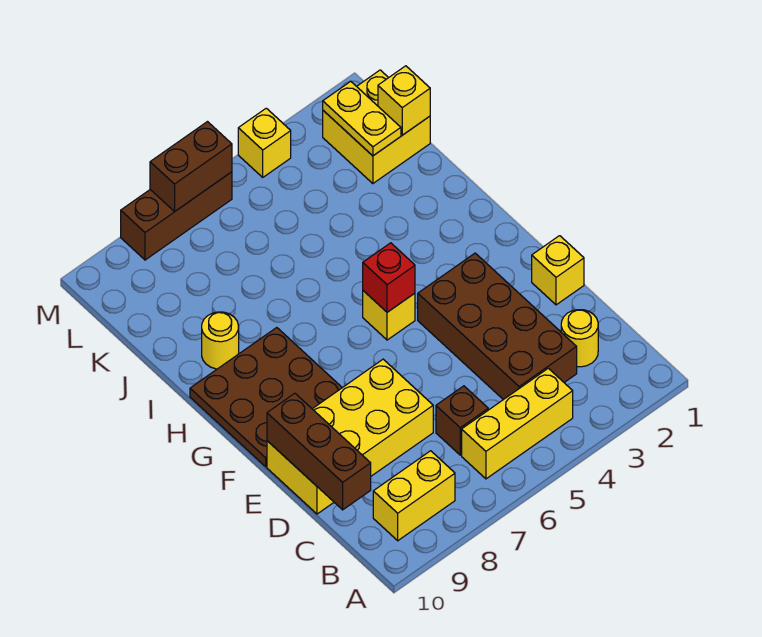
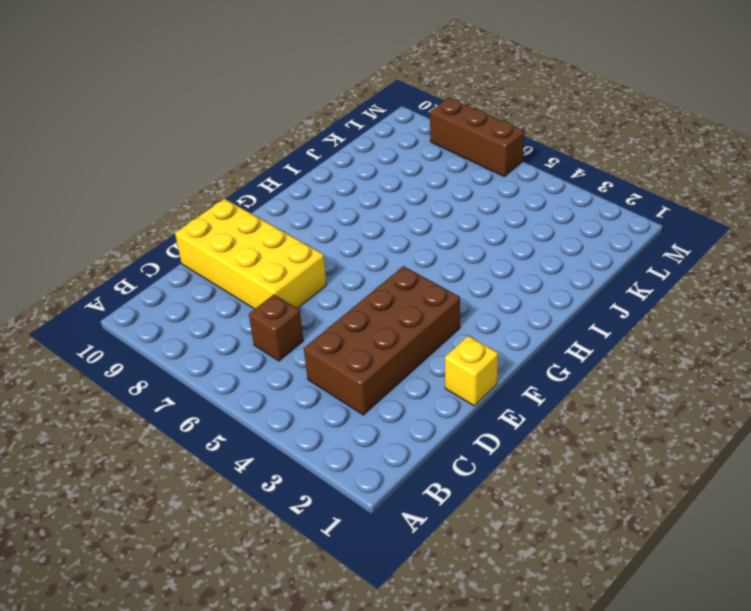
none -> yellow brick B4:B6 level 1
none -> yellow brick B8:B9 level 1
none -> yellow round brick C2 level 1

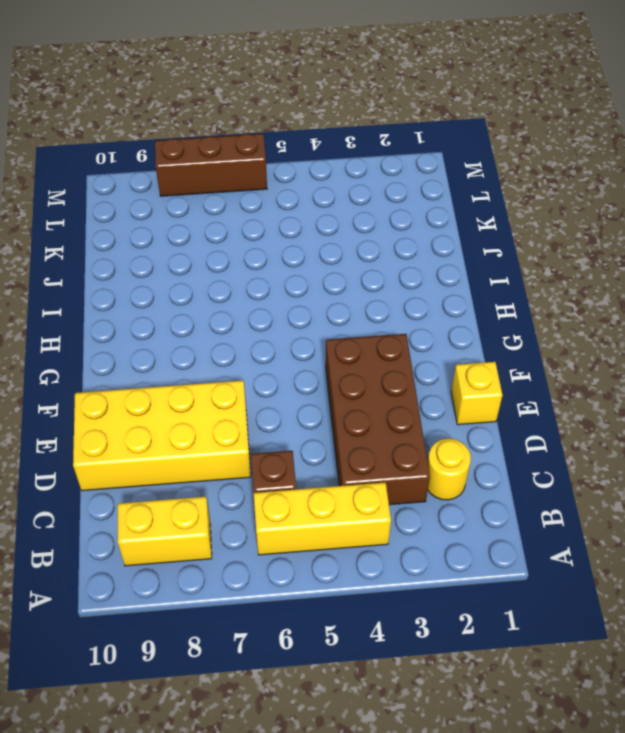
none -> brown plate F8:H10 level 1
none -> yellow brick G5 level 1
none -> yellow round brick I9 level 1

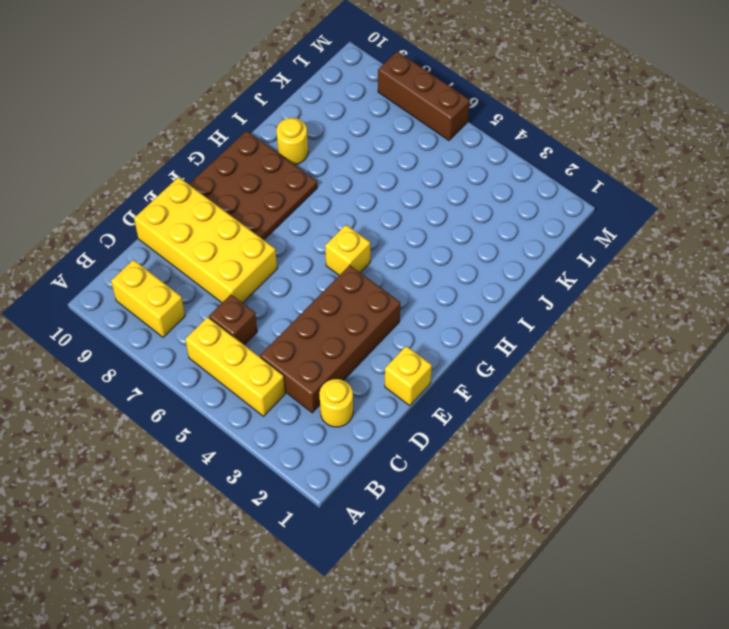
none -> yellow brick K1:L2 level 1
none -> yellow brick M4 level 1
none -> brown brick C10:E10 level 2

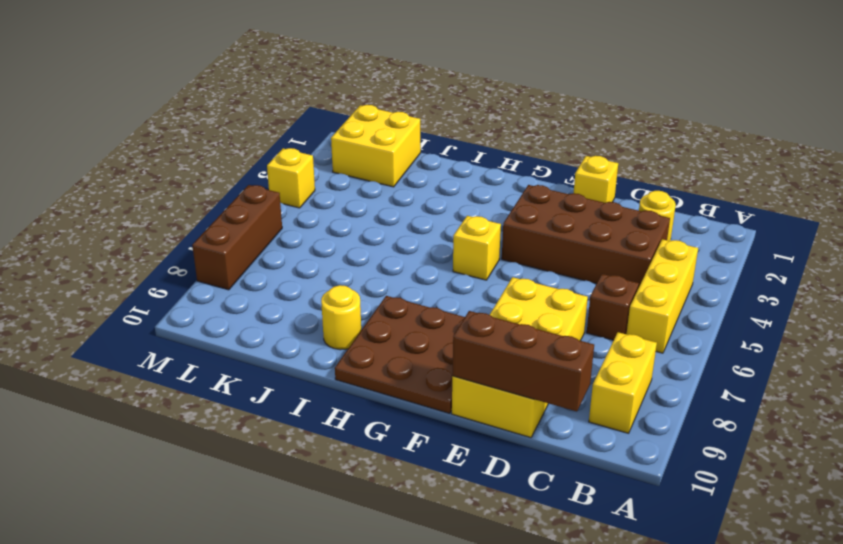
none -> red brick G5 level 2
none -> yellow brick K1 level 2
none -> yellow plate K2:L2 level 2

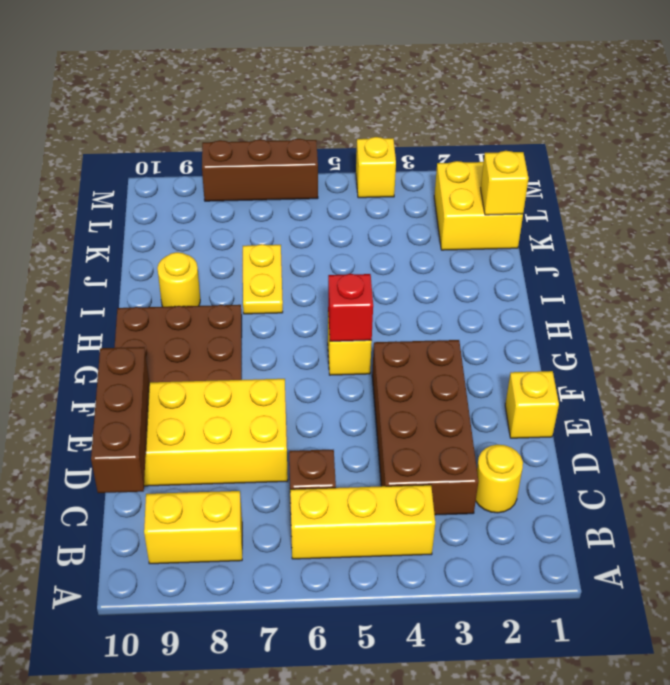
yellow plate I7:J7 level 1 -> yellow plate K2:L2 level 2
none -> brown brick M6:M7 level 2

